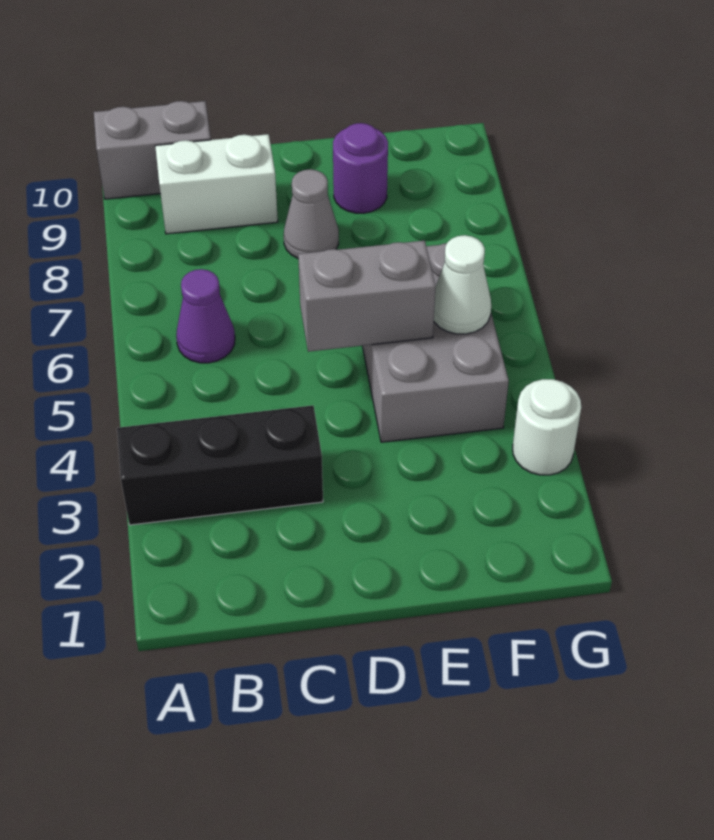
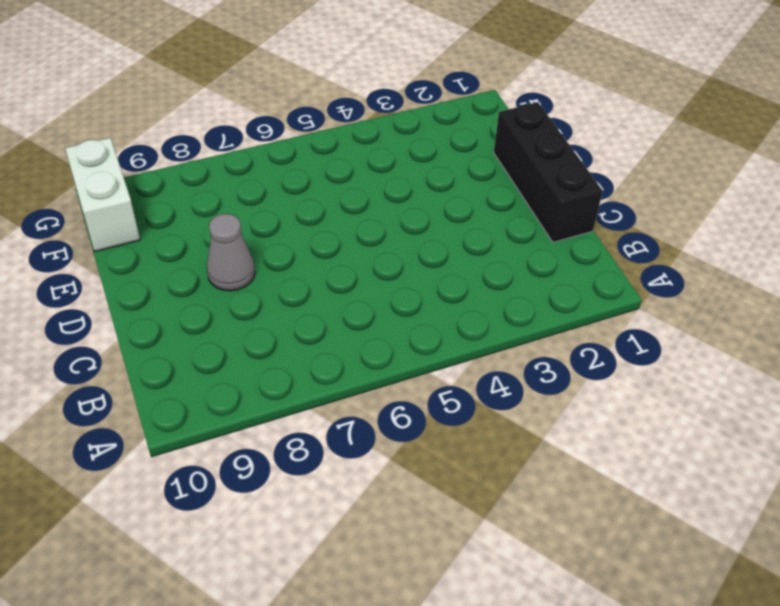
black brick C1:E1 level 1 -> black brick A3:C3 level 1
white brick F10:G10 level 1 -> white brick B9:C9 level 1
none -> grey brick A10:B10 level 1
none -> purple cone B6 level 1

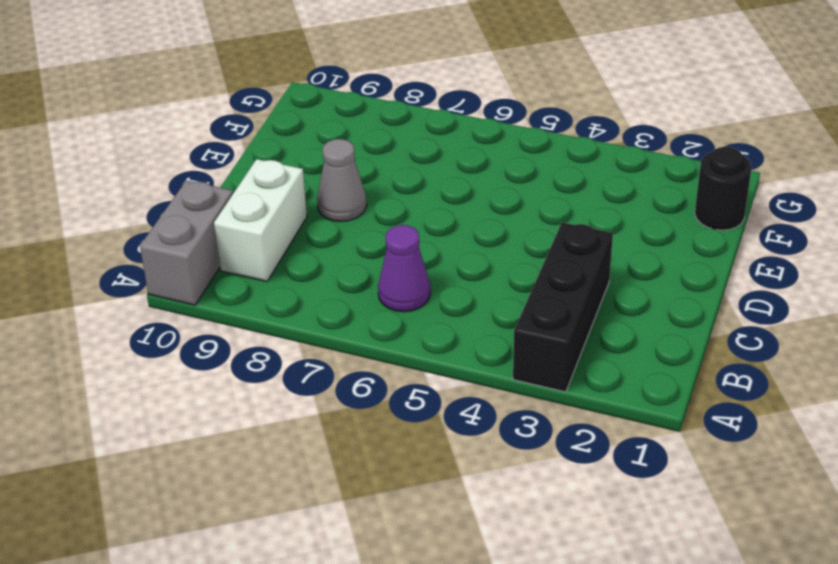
black round brick F1 level 1 -> none
none -> grey brick E4:F6 level 1
none -> purple round brick E9 level 1

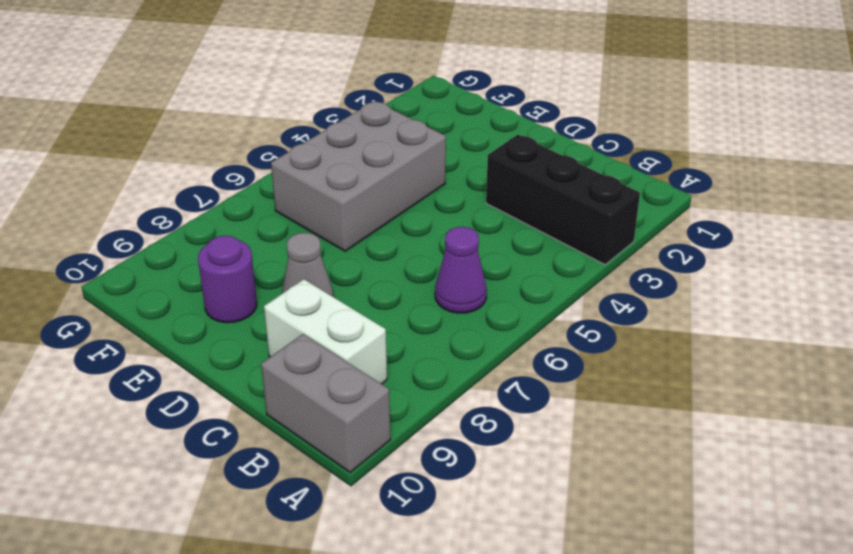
none -> white round brick G3 level 1
none -> grey brick D5:E5 level 2

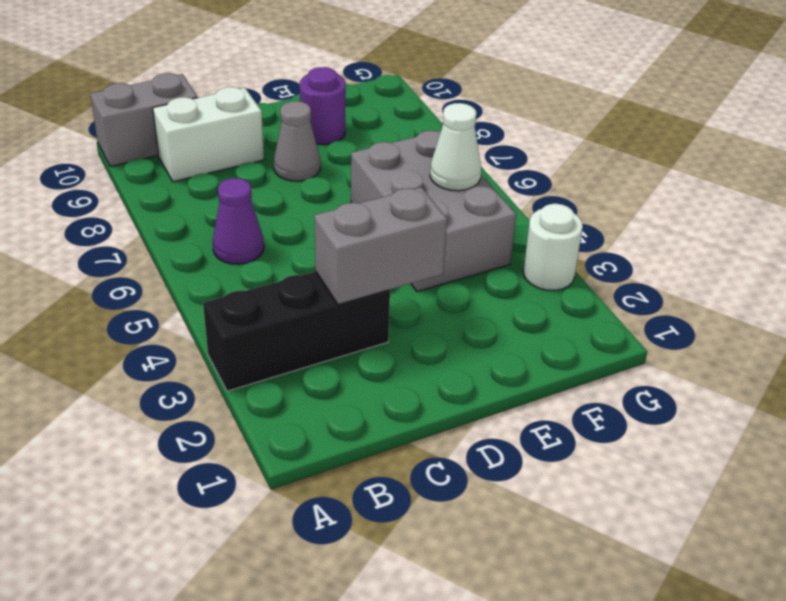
grey brick C3:D3 level 2 -> grey brick D5:E5 level 2

